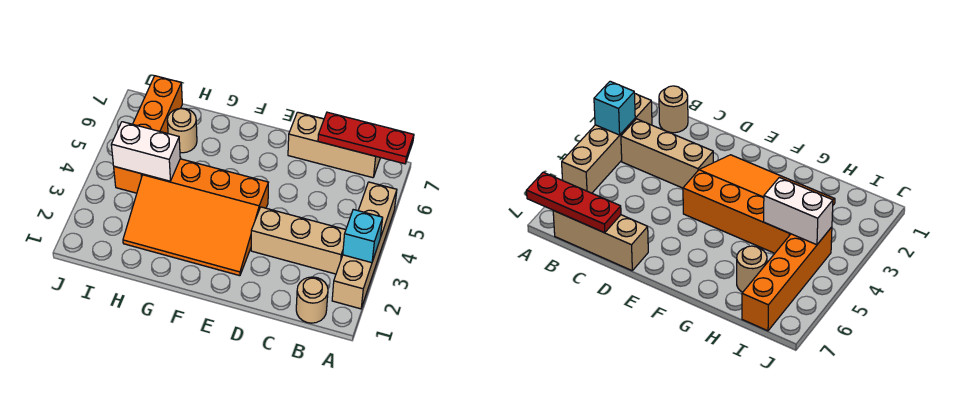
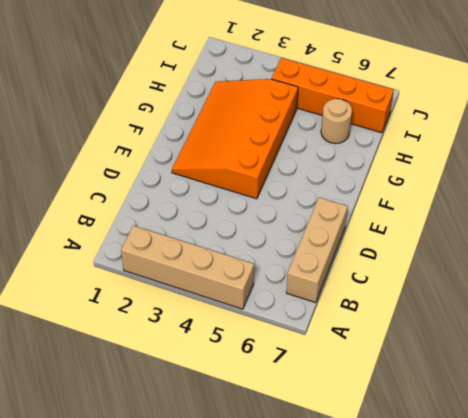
none -> tan round brick B1 level 1
none -> tan brick B3:D3 level 1

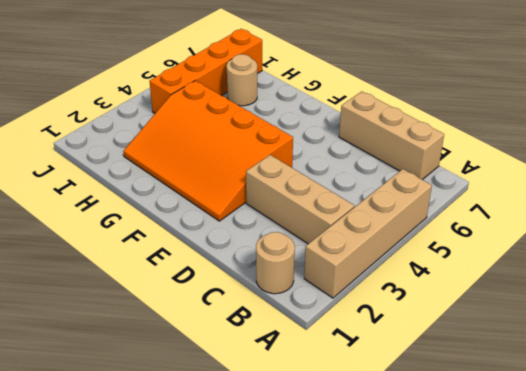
none -> cyan brick A3 level 2
none -> red plate A7:C7 level 2

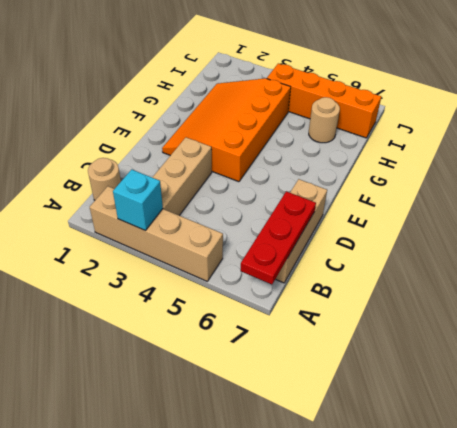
none -> white brick H4:I4 level 2

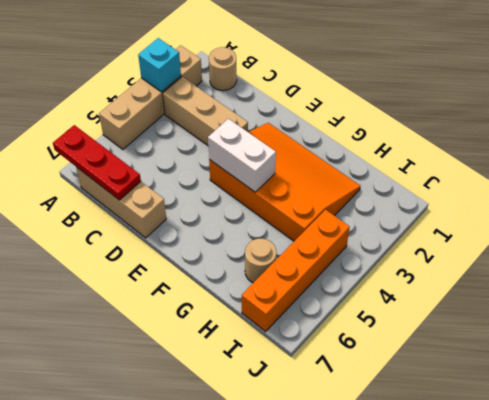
white brick E4:F4 level 2 -> white brick H4:I4 level 2

